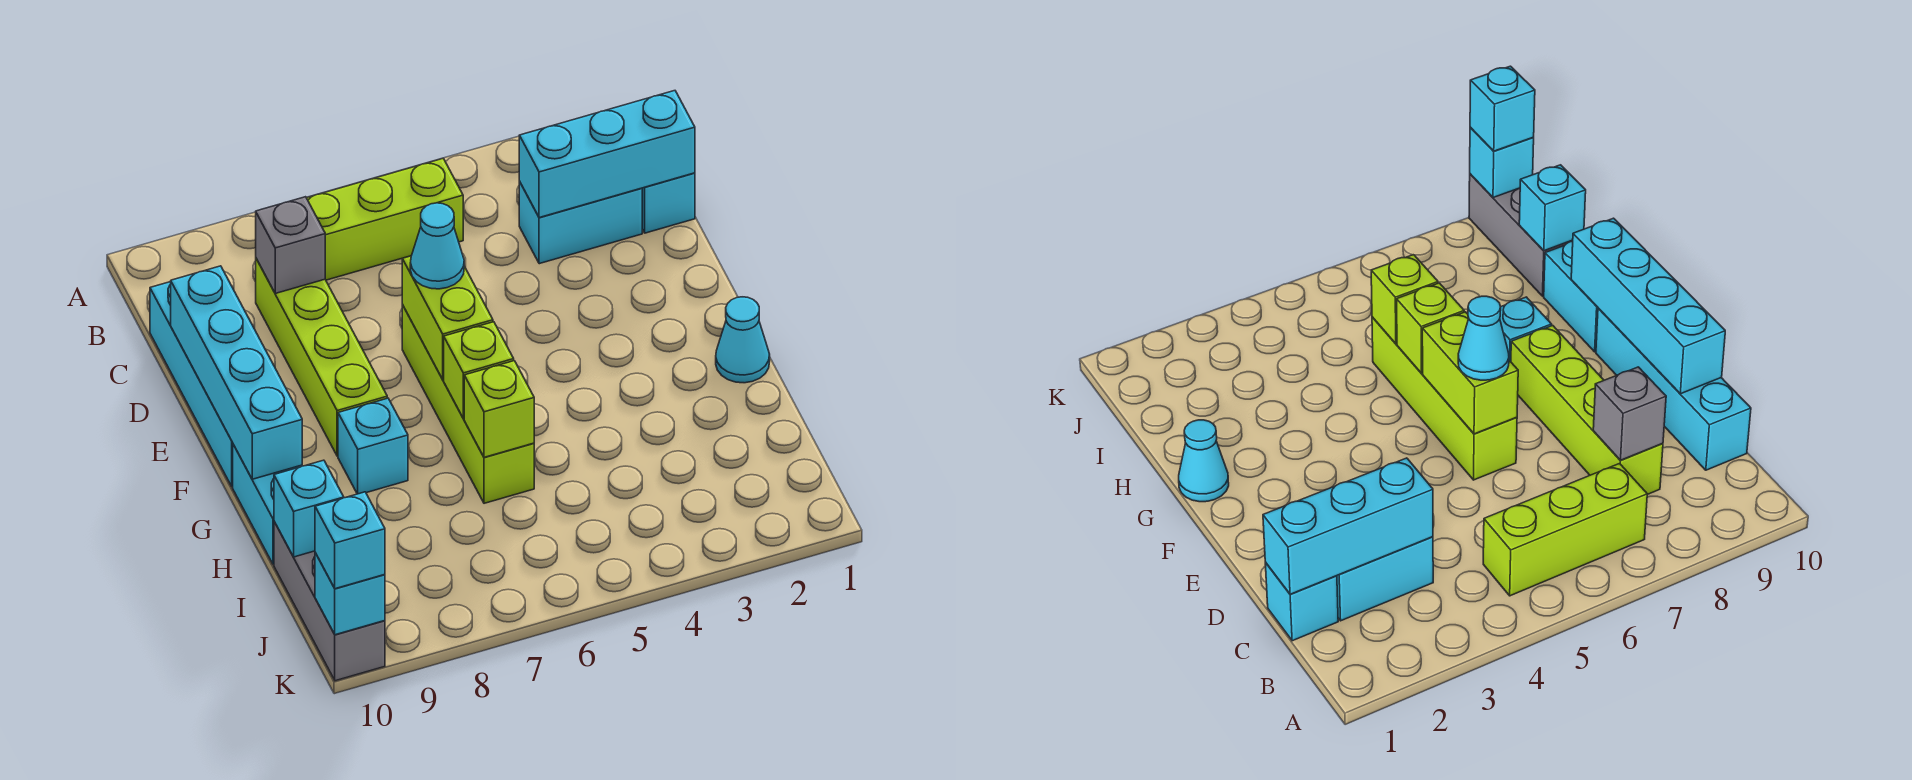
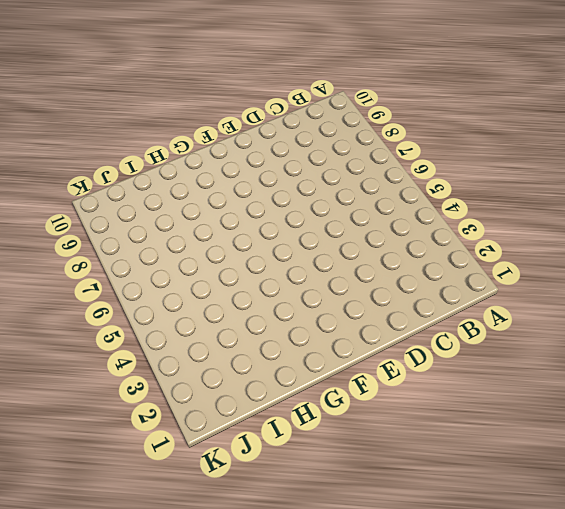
none -> lime brick B5:B7 level 1
none -> cyan brick C1 level 1
none -> cyan brick C2:C3 level 1

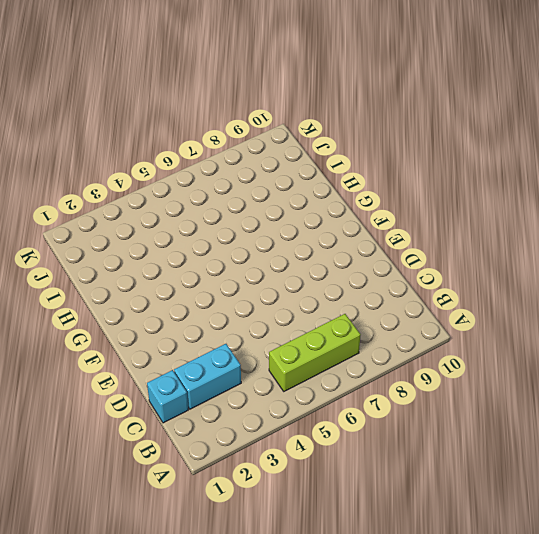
none -> lime brick C8:F8 level 1
none -> cyan brick C10:F10 level 1
none -> lime brick E6:H6 level 1

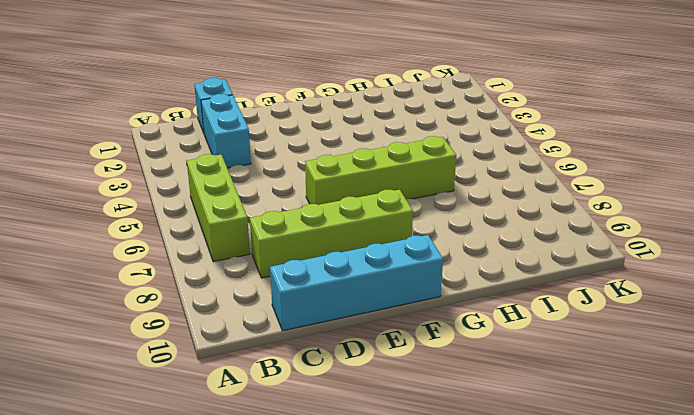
none -> cyan cone G1 level 1
none -> cyan brick G8 level 1
none -> cyan brick G10:H10 level 1

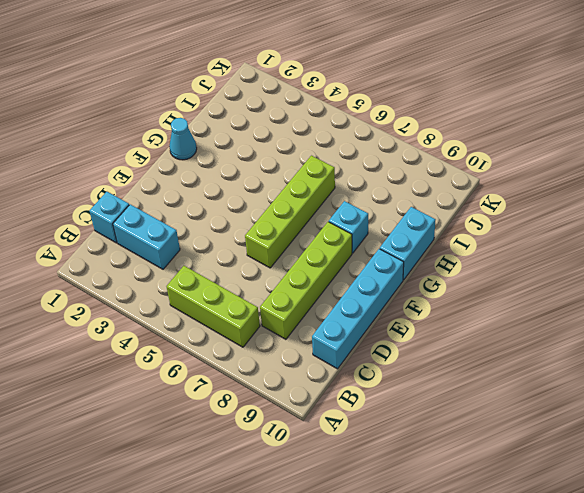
none -> grey brick I10:K10 level 1
none -> cyan brick C1:C3 level 2
none -> grey brick C8 level 2

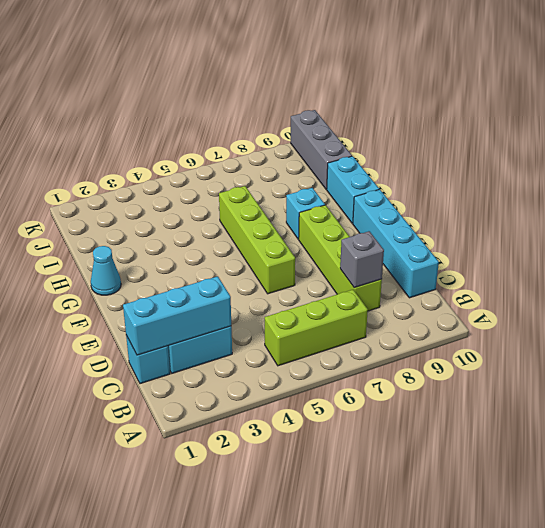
none -> cyan brick D10:G10 level 2
none -> lime brick E6:F6 level 2
none -> lime brick G6 level 2

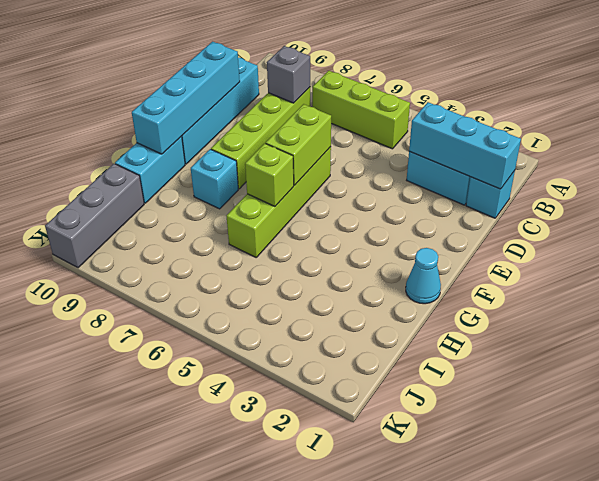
none -> lime brick H6 level 2
none -> cyan brick I10 level 2
none -> cyan brick K10 level 2

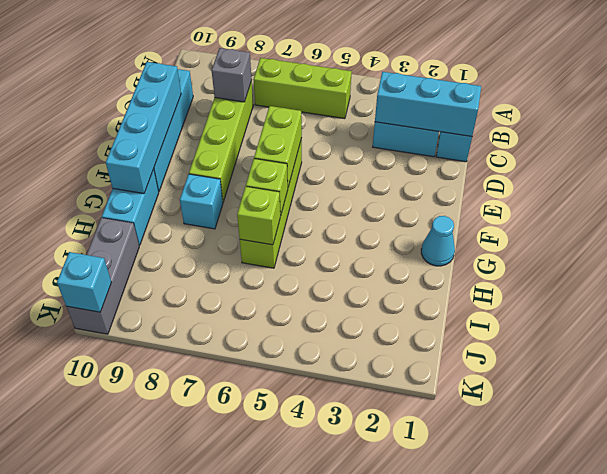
none -> cyan brick I10 level 2
none -> cyan cone E6 level 3
none -> cyan brick K10 level 3

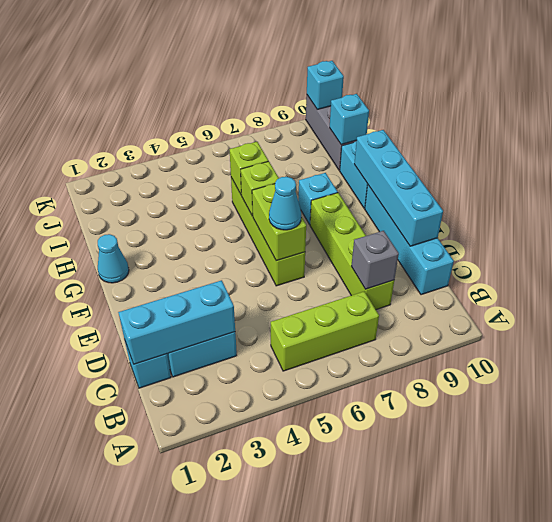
none -> cyan brick K10 level 3

